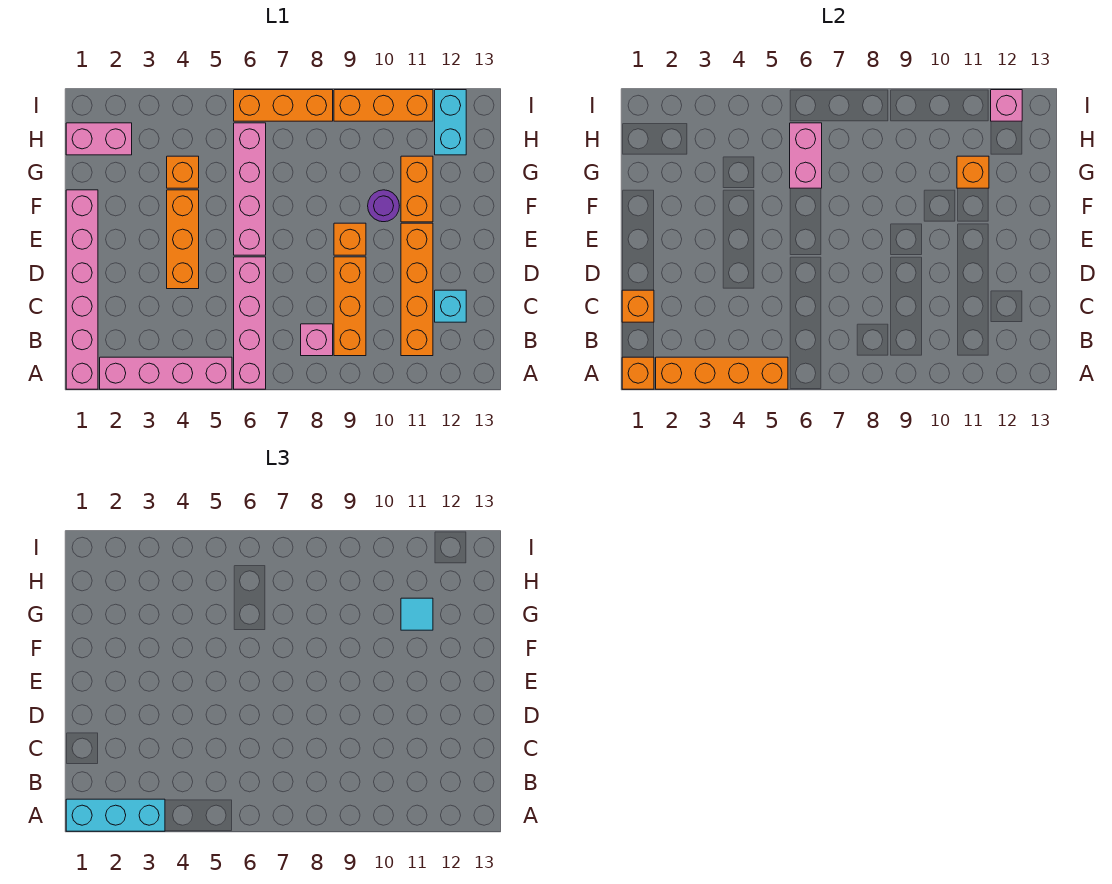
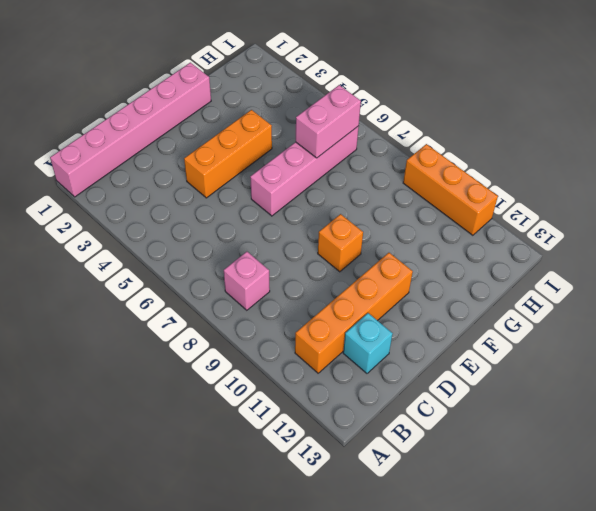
none -> pink brick A2:A5 level 1
none -> pink brick A6:D6 level 1
none -> orange brick B9:D9 level 1

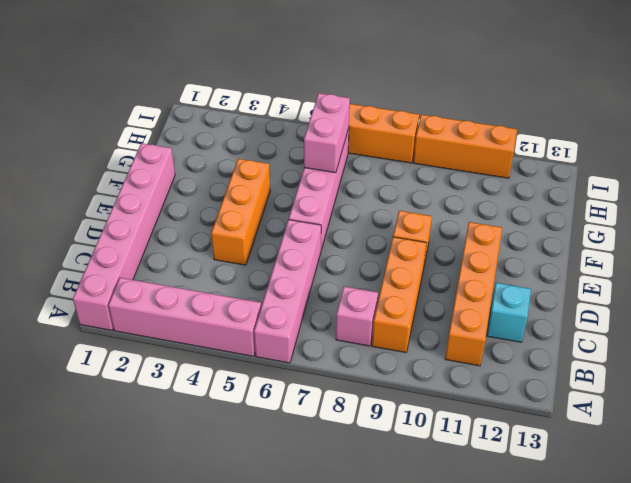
none -> purple round brick F10 level 1
none -> orange brick F11:G11 level 1
none -> orange brick G4 level 1

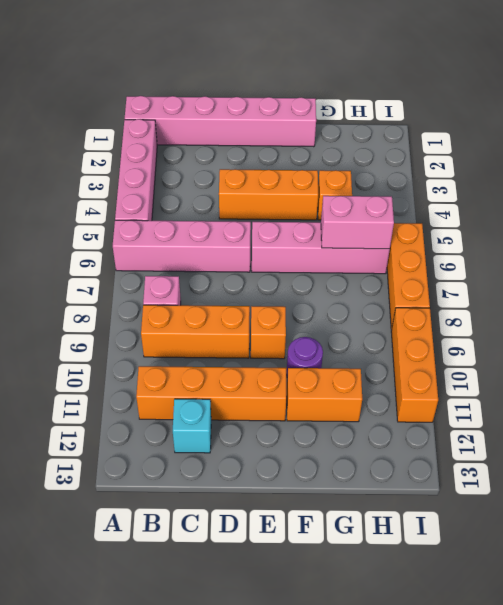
none -> pink brick H1:H2 level 1
none -> cyan brick H12:I12 level 1
none -> orange brick A1 level 2

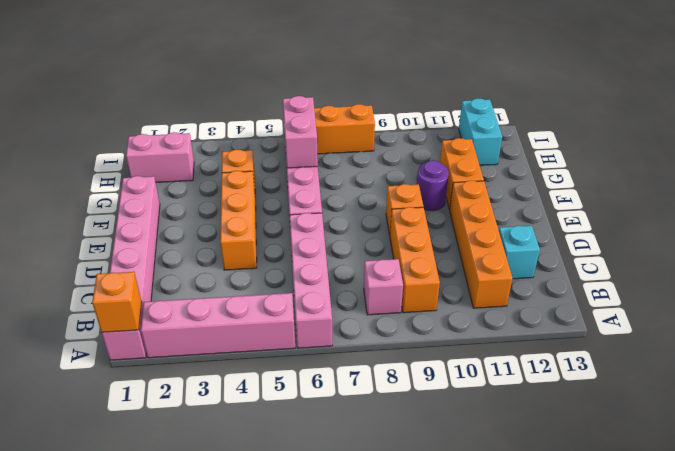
none -> orange brick I9:I11 level 1
none -> orange brick A2:A5 level 2
none -> orange brick C1 level 2

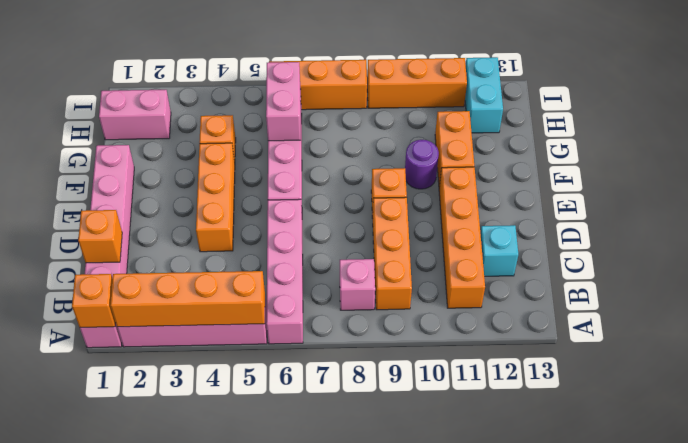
none -> orange brick G11 level 2
none -> pink brick I12 level 2
none -> cyan brick A1:A3 level 3

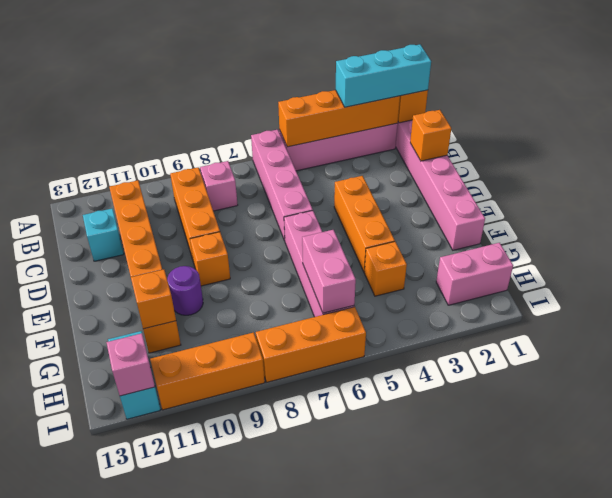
none -> cyan tile G11 level 3

